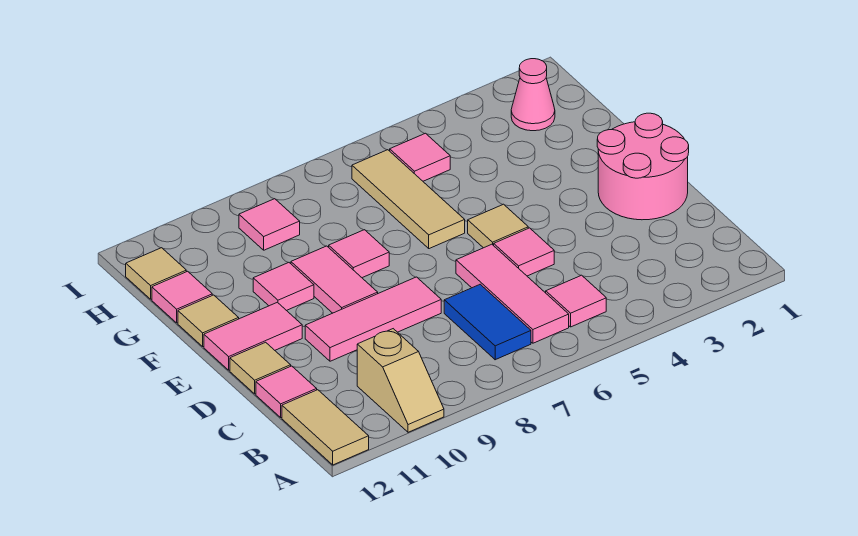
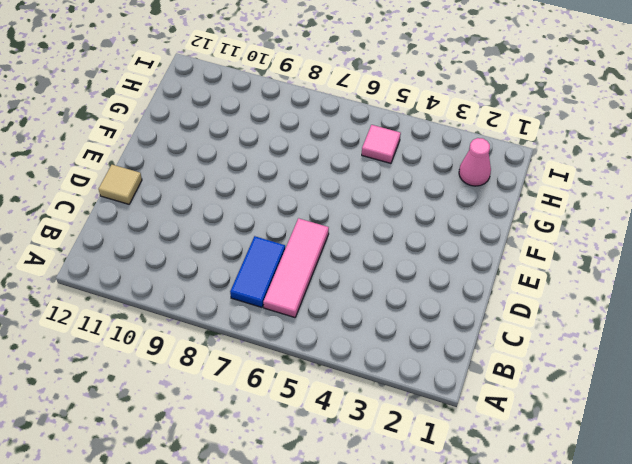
none -> tan slope A10:B10 level 1 top B
none -> tan tile A12:B12 level 1
none -> pink tile B5 level 1

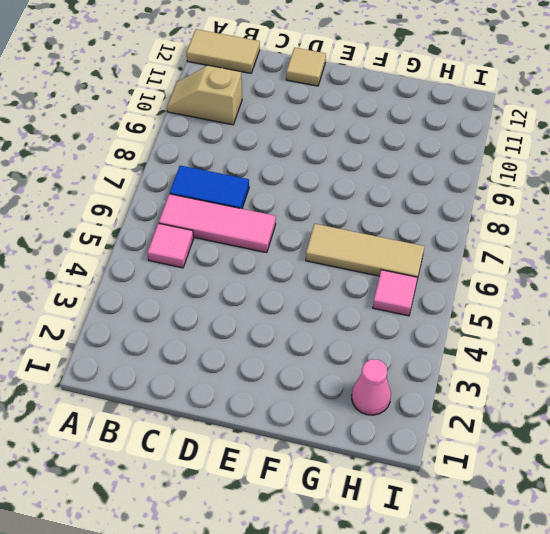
none -> pink tile C12 level 1
none -> pink round brick D1:E2 level 1
none -> pink tile D5 level 1

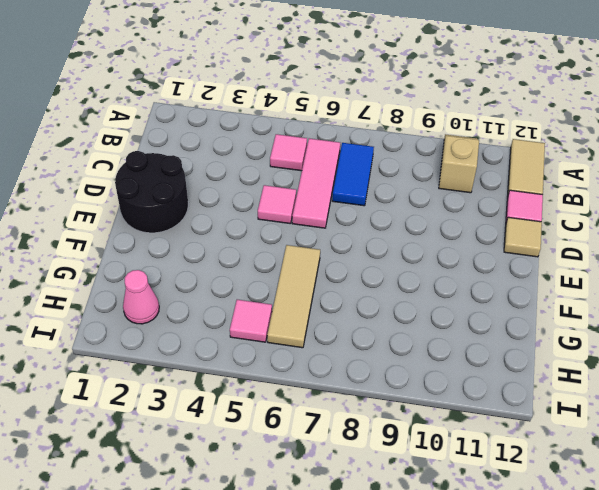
black round brick D1:E2 level 1 -> pink round brick D1:E2 level 1
none -> pink tile D8:D10 level 1
none -> tan tile E5 level 1
none -> pink tile E9:F9 level 1

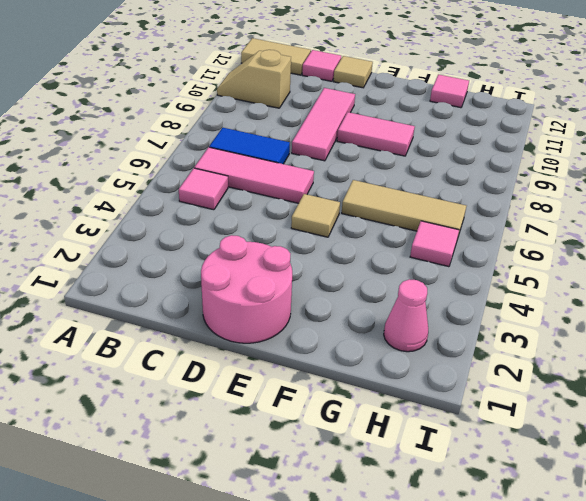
none -> pink tile D5 level 1
none -> pink tile E11:E12 level 1
none -> pink tile F8 level 1

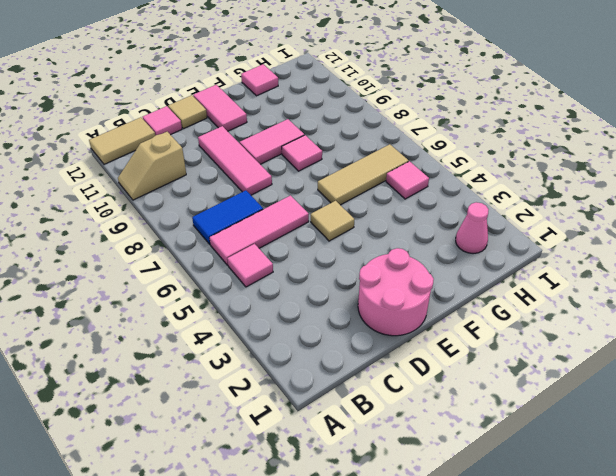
none -> pink tile D5 level 1
none -> pink tile F10 level 1
none -> tan tile F12 level 1

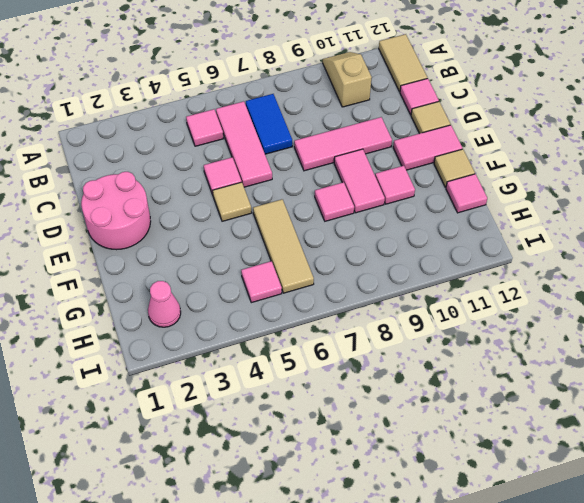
none -> pink tile H9 level 1
none -> tan tile H12 level 1

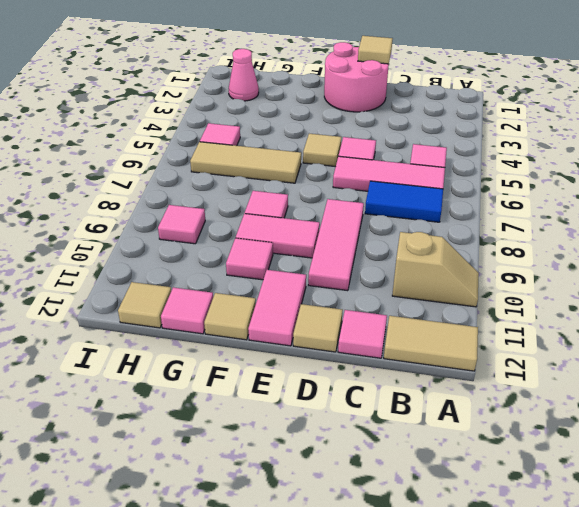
tan tile D1 level 2 -> none

